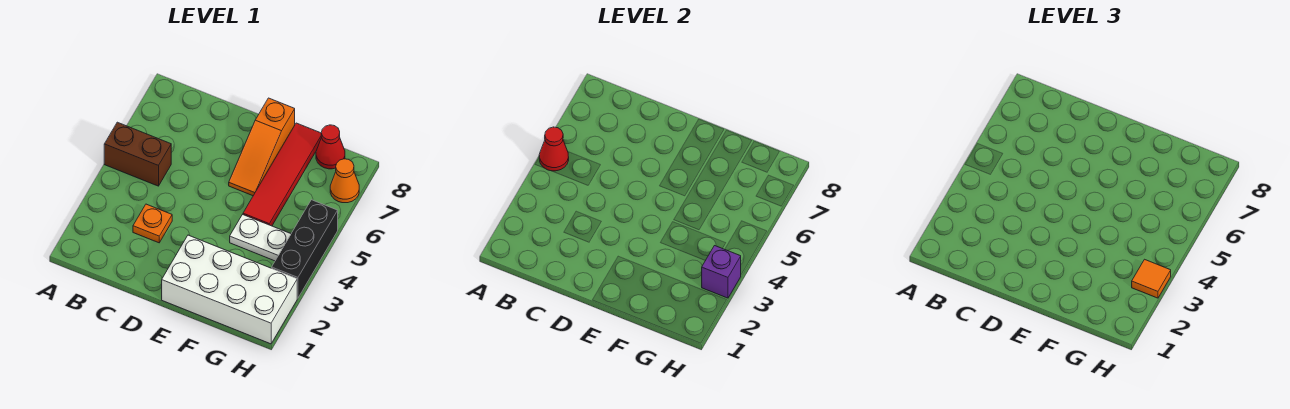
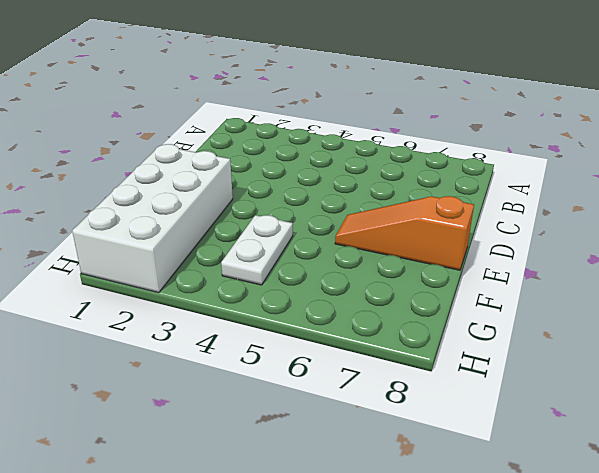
none -> brown brick A5:B5 level 1
none -> orange plate C3 level 1
none -> red tile F5:F8 level 1

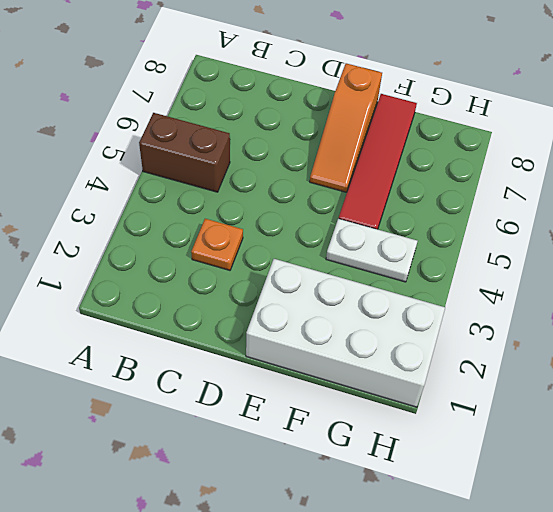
none -> red cone G8 level 1
none -> black brick H3:H5 level 1
none -> orange cone H7 level 1

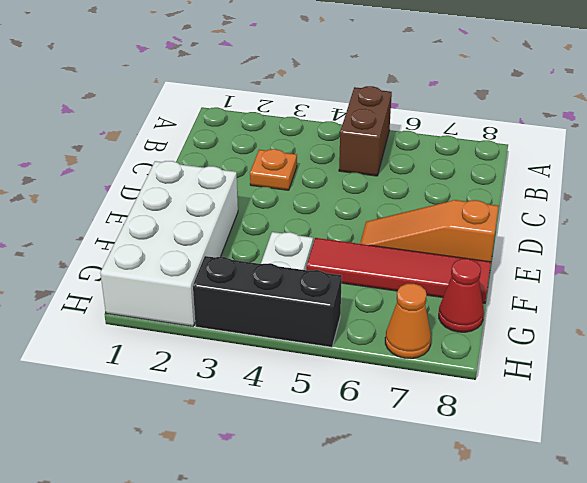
none -> red cone A5 level 2
none -> purple brick H3 level 2
none -> orange tile H3 level 3

